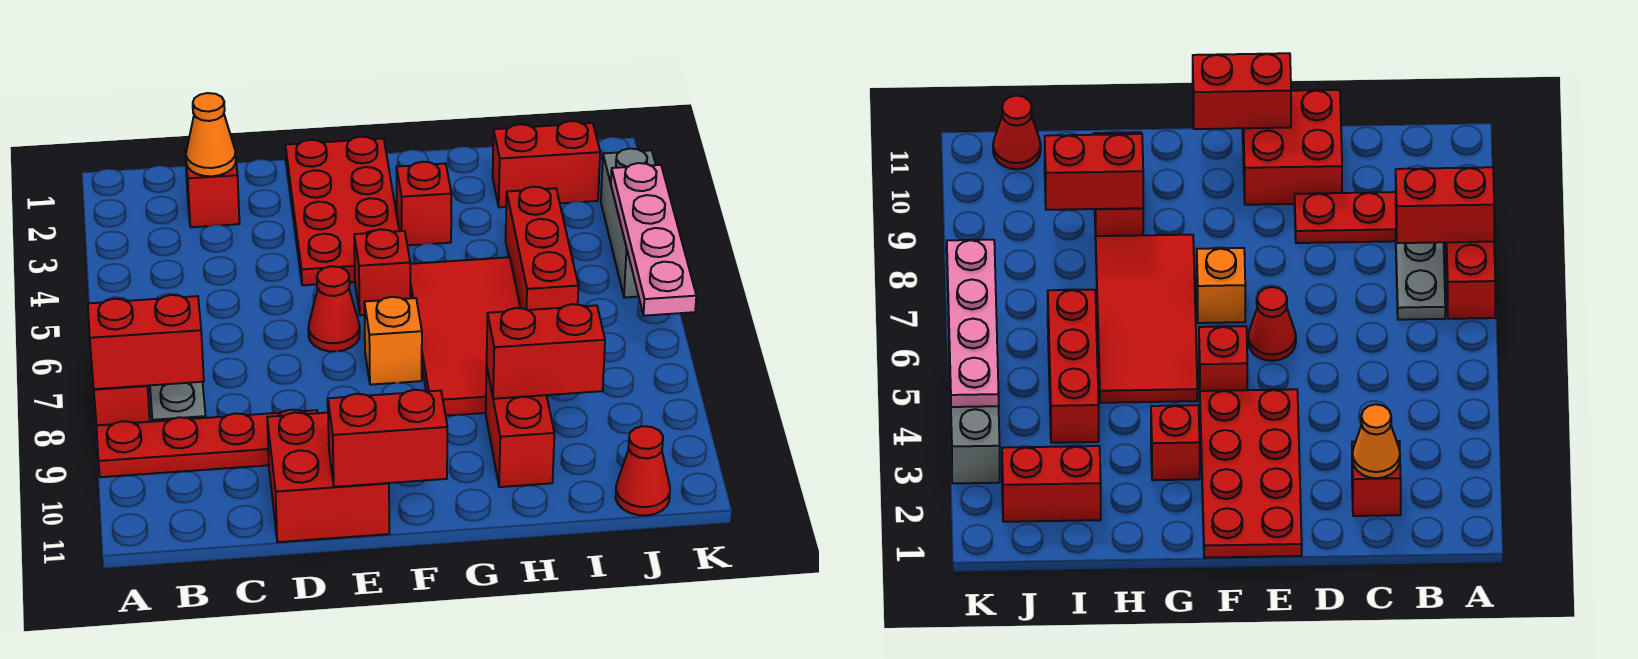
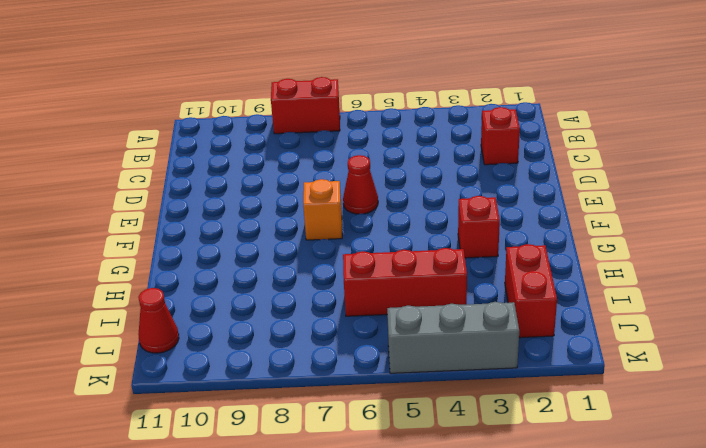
none -> red plate A9:D9 level 1
none -> grey plate B7:B8 level 1
none -> red brick D10:E11 level 1

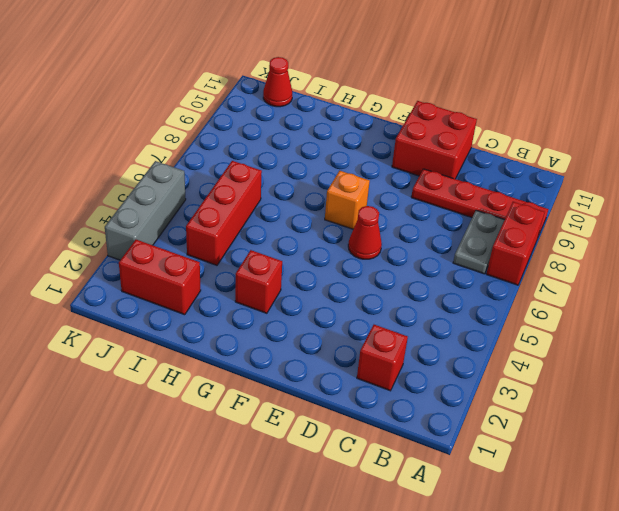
none -> red plate E1:F4 level 1
none -> red brick F5 level 1
none -> red tile G5:H8 level 1

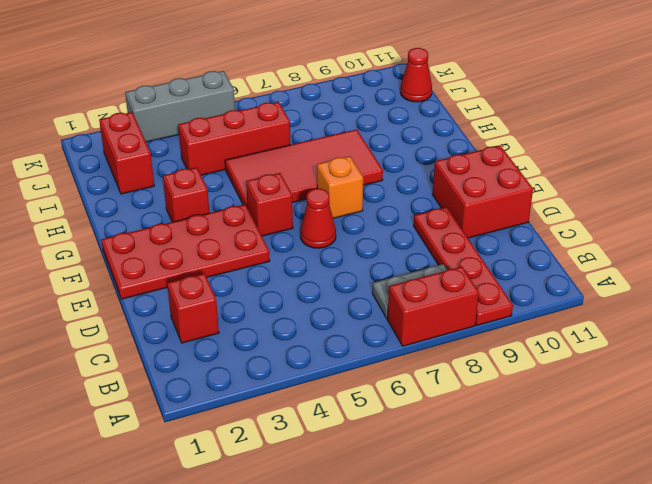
none -> red brick H9:H10 level 1
none -> red brick A8:B8 level 2
none -> orange cone C2 level 2

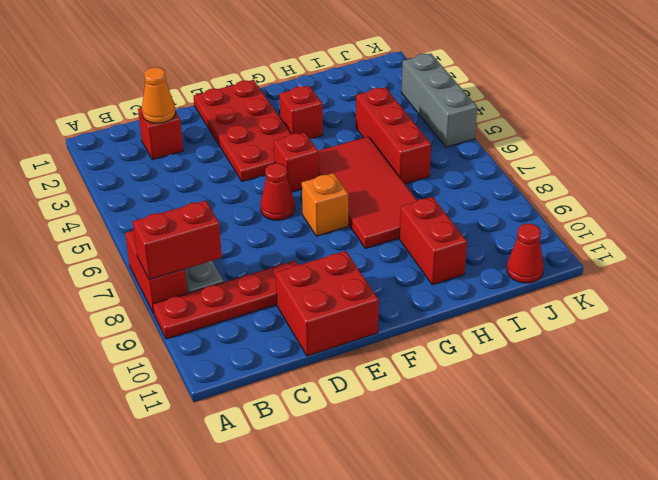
none -> red brick I2:J2 level 1
none -> red brick E11:F11 level 2
none -> red brick H9:I9 level 2

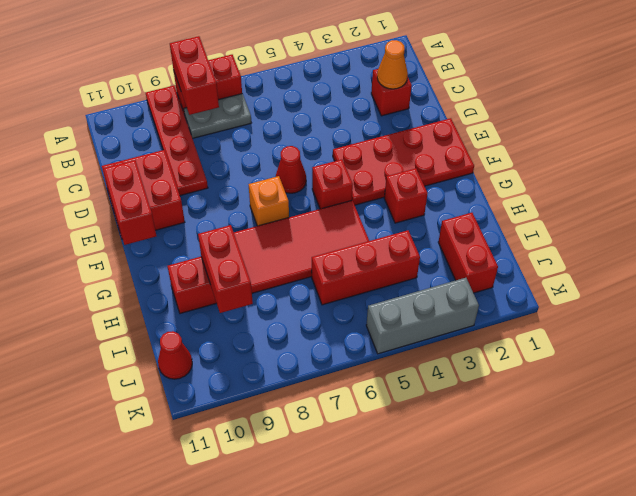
none -> pink plate K4:K7 level 2

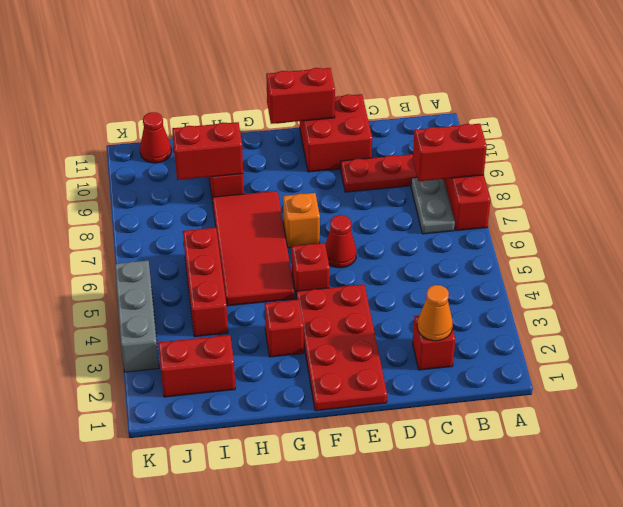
none -> pink plate K4:K7 level 2

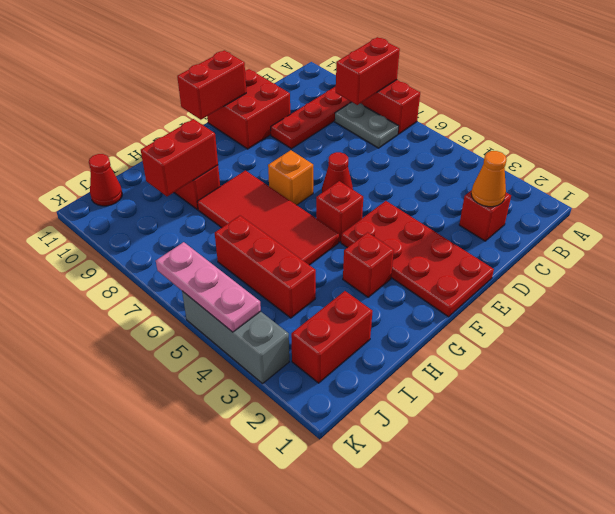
pink plate K4:K6 level 2 -> pink plate K4:K7 level 2

